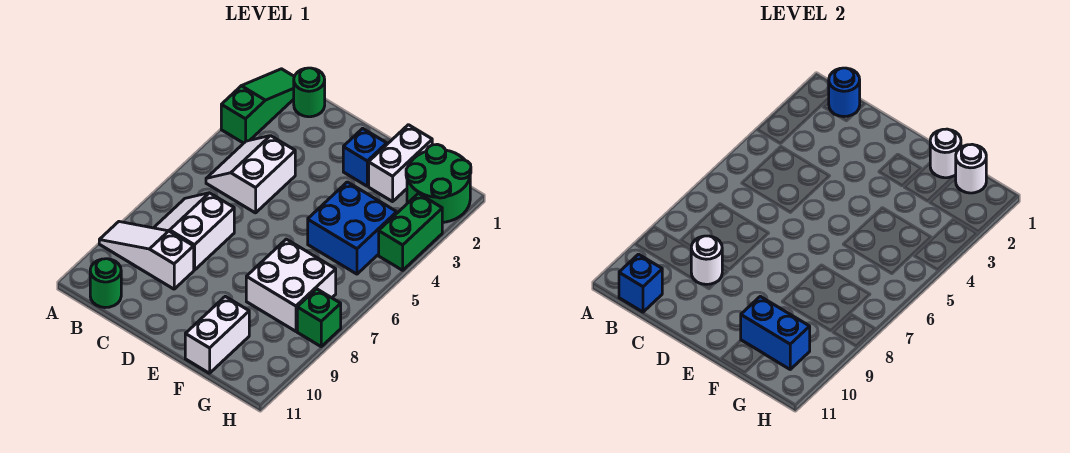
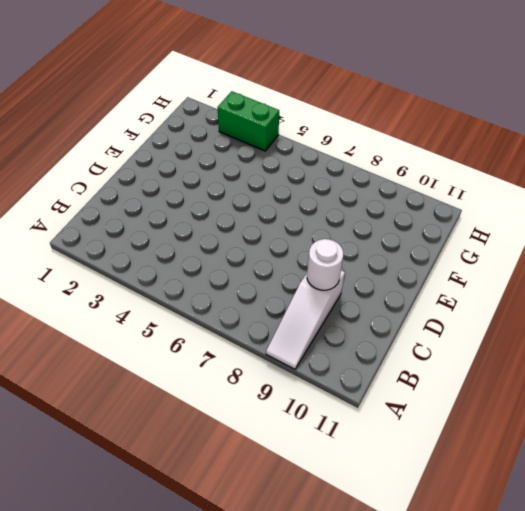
none -> green slope A1:A3 level 1 top 3
none -> green round brick B1 level 1
none -> white slope B4:C5 level 1 top C

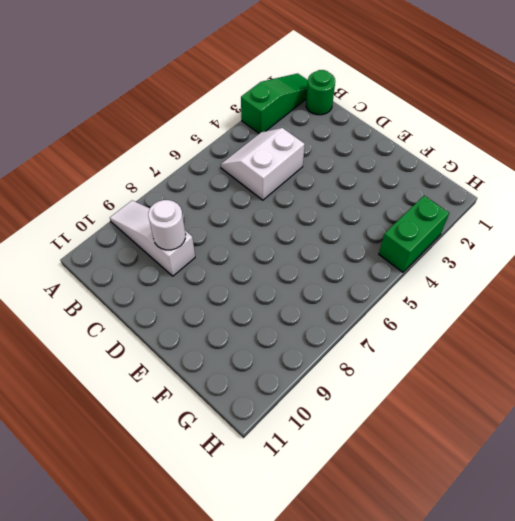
none -> white slope B7:C8 level 1 top C
none -> green round brick B11 level 1
none -> blue brick E2 level 1

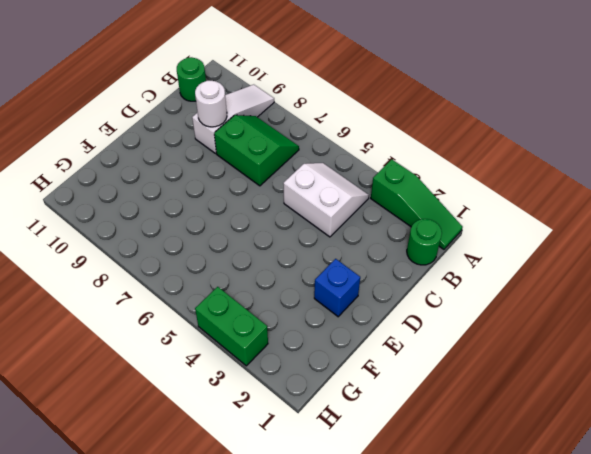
green slope B7:C8 level 1 top C -> white slope B7:C8 level 1 top C
none -> white brick F1:F2 level 1
none -> blue brick F4:G5 level 1
none -> white brick F7:G8 level 1

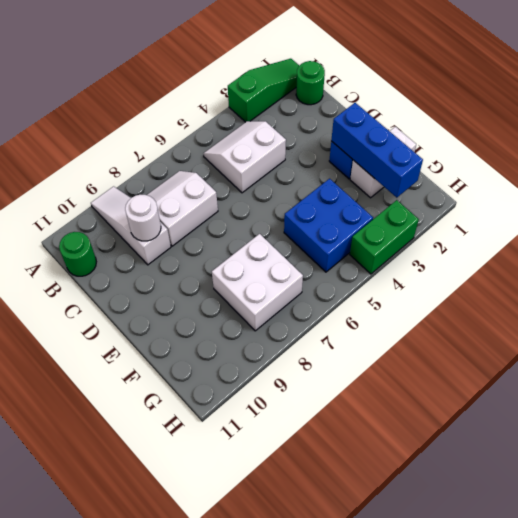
blue brick E2:G2 level 2 -> none
none -> white brick F10:F11 level 1
none -> green round brick G1:H2 level 1
none -> green brick H8 level 1

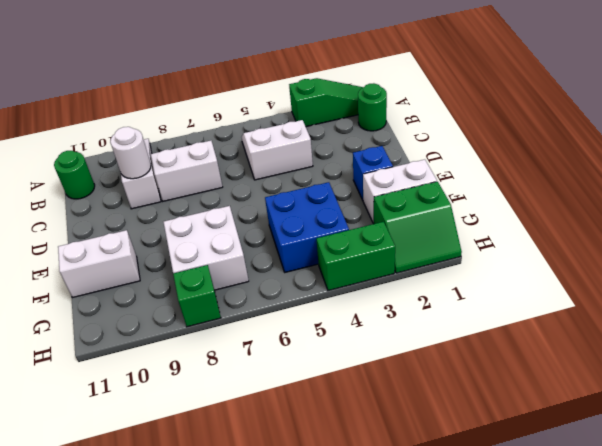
green slope G1:H2 level 1 top G -> green round brick G1:H2 level 1
none -> blue round brick B1 level 2
none -> blue brick B11 level 2
none -> white round brick F1 level 2

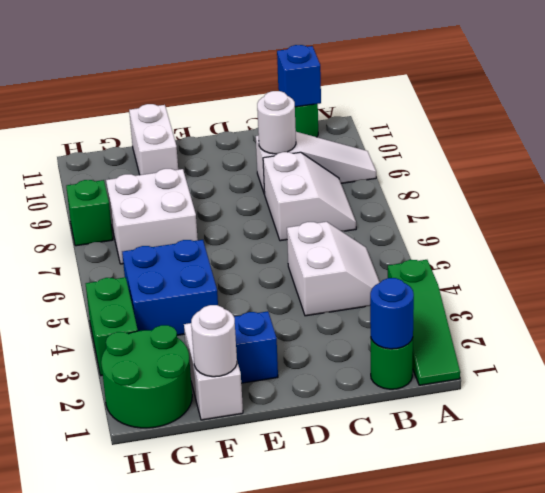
none -> blue brick F10:G10 level 2
none -> white round brick G1 level 2

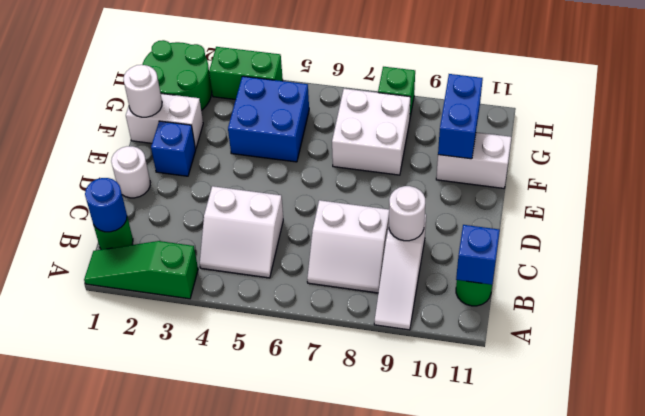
white round brick D1 level 1 -> white round brick G1 level 2

